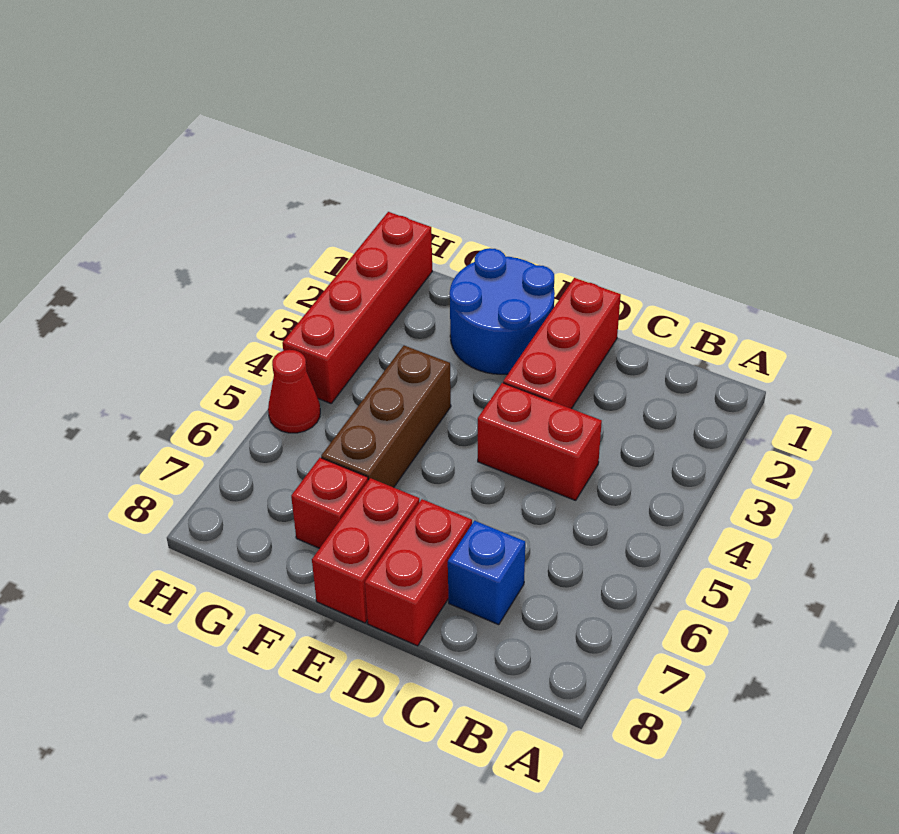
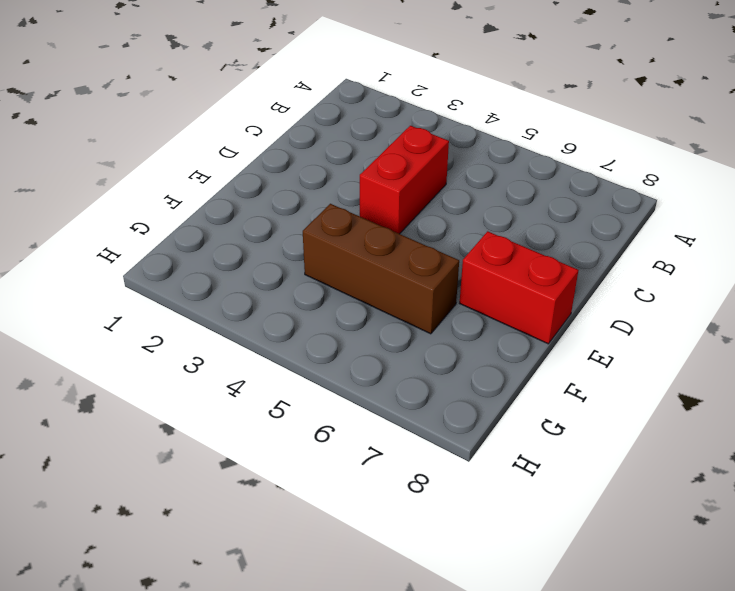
none -> blue brick C7 level 1
none -> red brick D1:D3 level 1

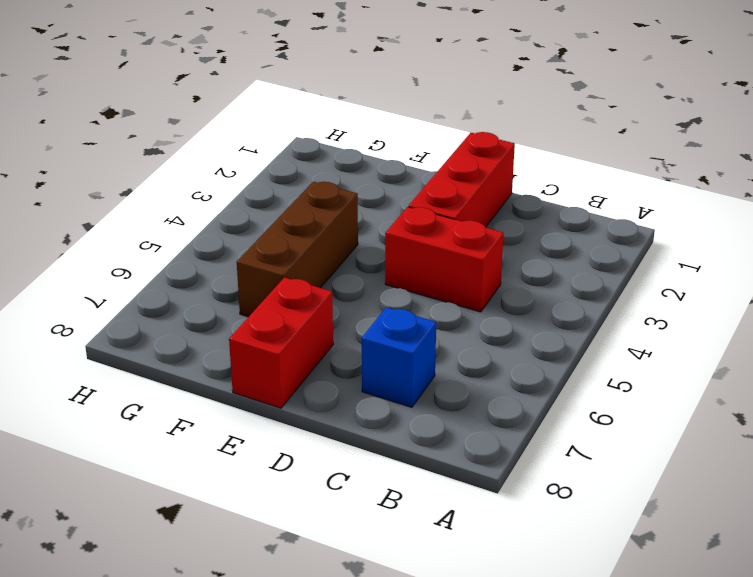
none -> red brick D7:D8 level 1
none -> blue round brick E1:F2 level 1

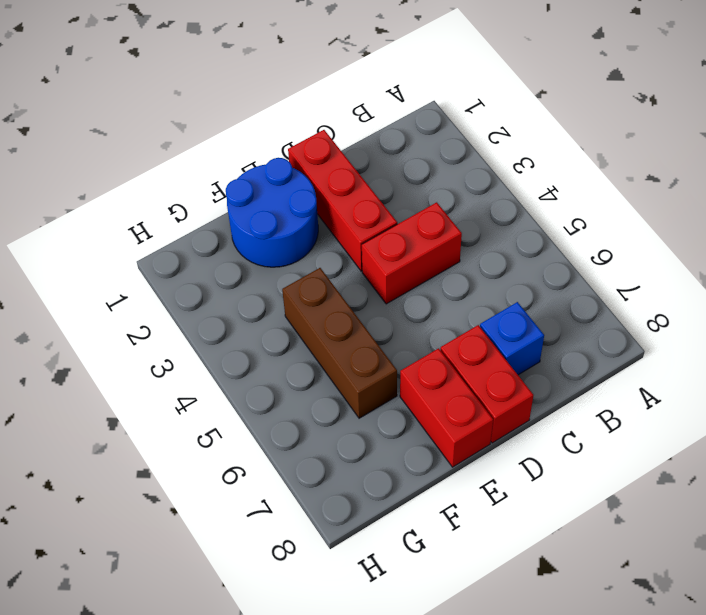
none -> red brick F7 level 1
none -> red brick H1:H4 level 1

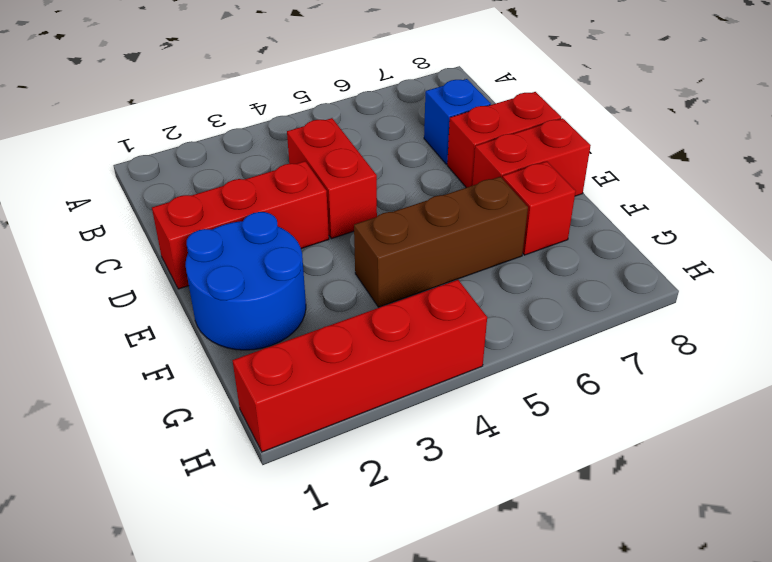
none -> red cone H5 level 1

